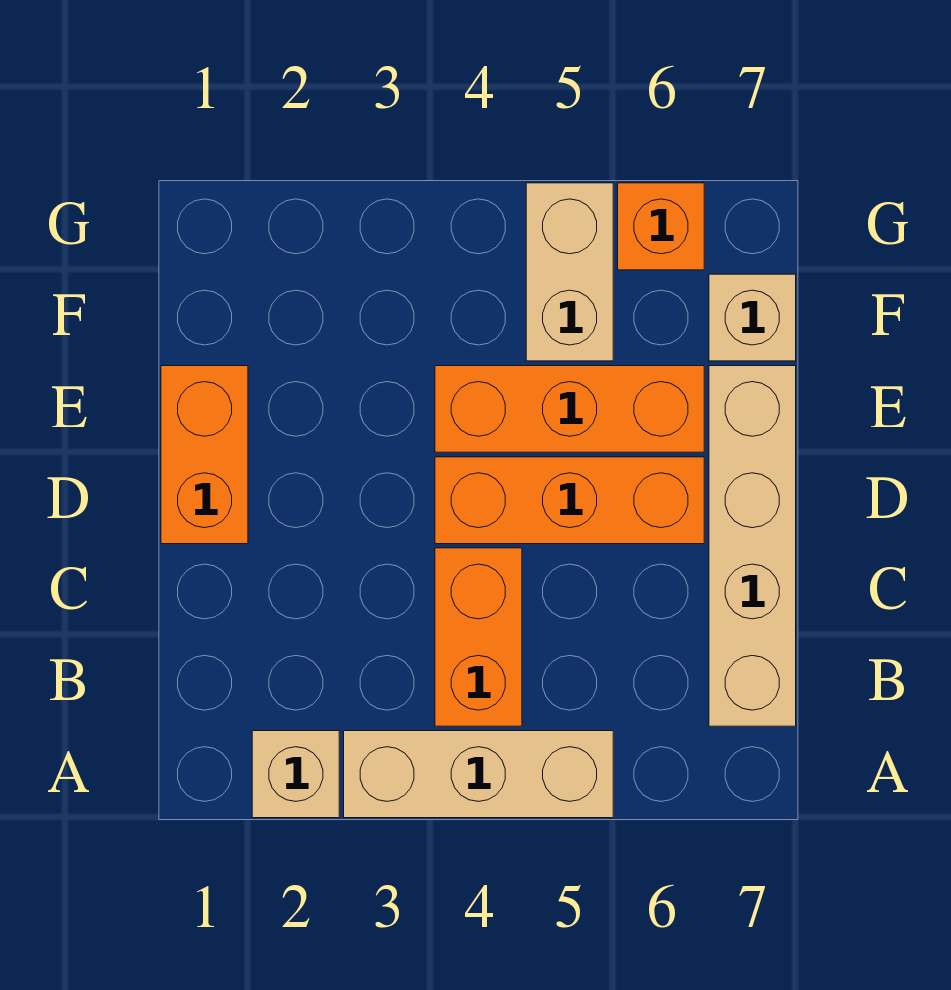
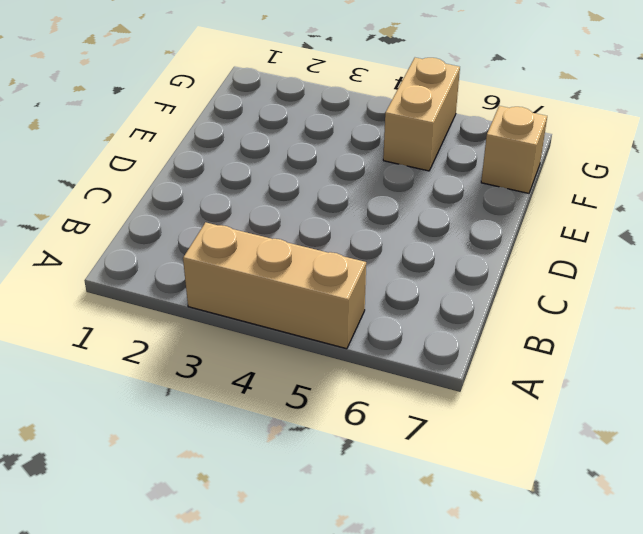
none -> tan brick A2 level 1
none -> orange brick B4:C4 level 1

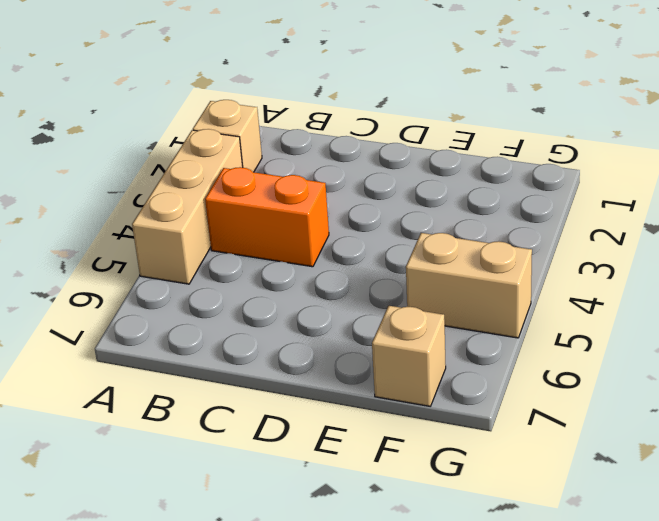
none -> tan brick B7:E7 level 1
none -> orange brick D1:E1 level 1

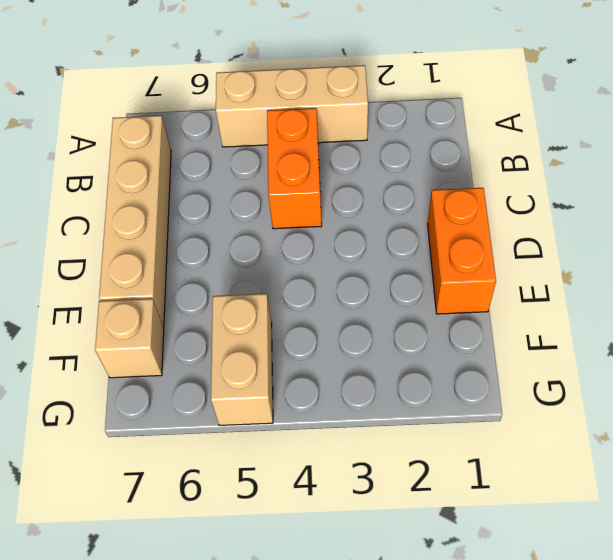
none -> tan brick A2 level 1
none -> orange brick D4:D6 level 1

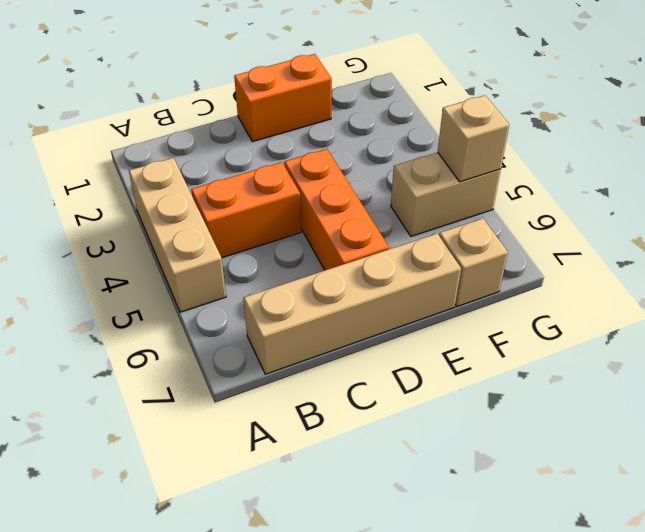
tan brick G5 level 2 -> tan brick A2 level 1
none -> orange brick E4:E6 level 1
none -> orange brick G6 level 1

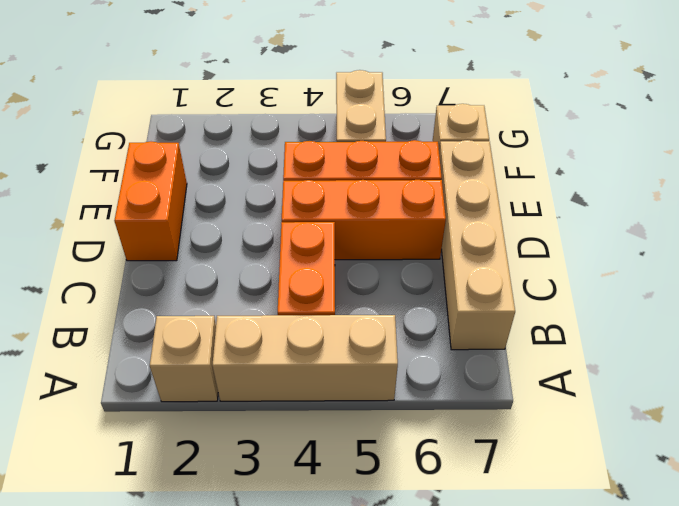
none -> orange brick G6 level 1

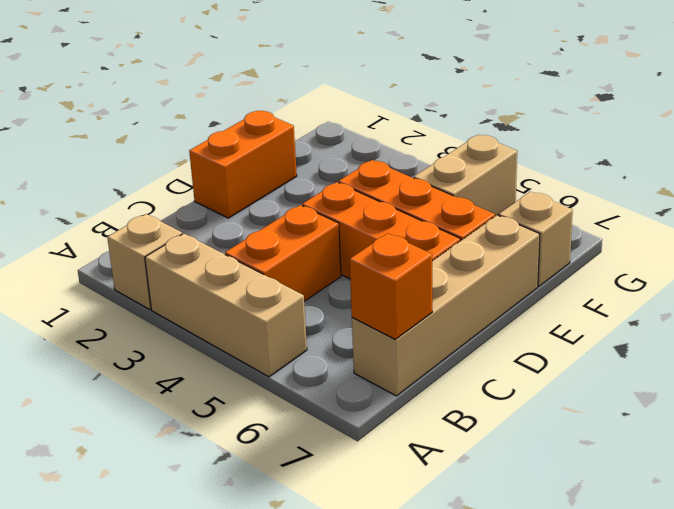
orange brick B7 level 2 -> orange brick G6 level 1

